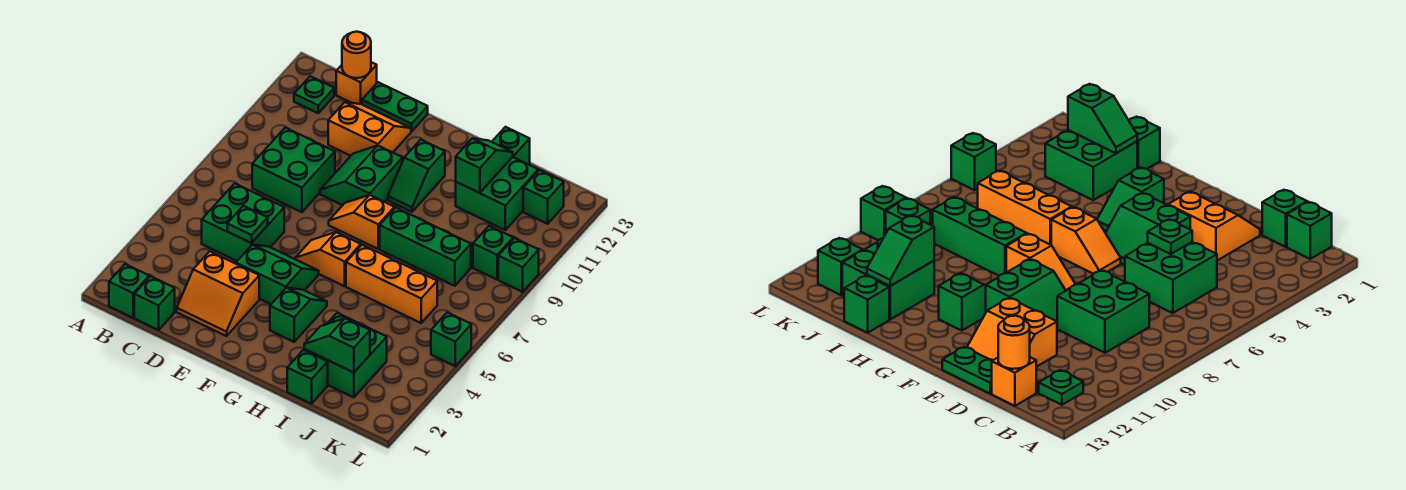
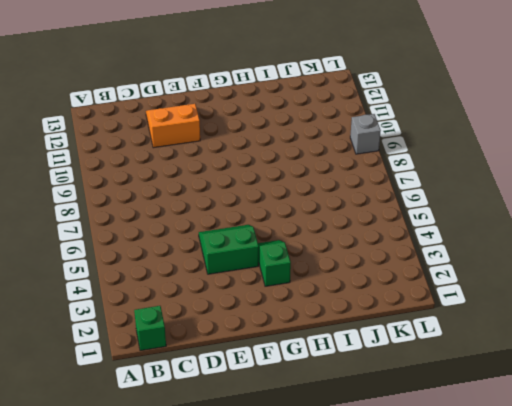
grey brick L9 level 1 -> green brick L9 level 1
none -> green plate B12 level 1
none -> green brick C1 level 1
none -> green brick C5:D6 level 1

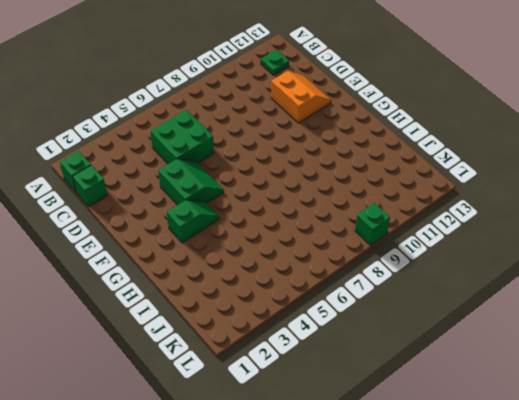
none -> green brick C8:D9 level 1
none -> orange brick C13 level 1
none -> orange slope D2:E3 level 1 top 3

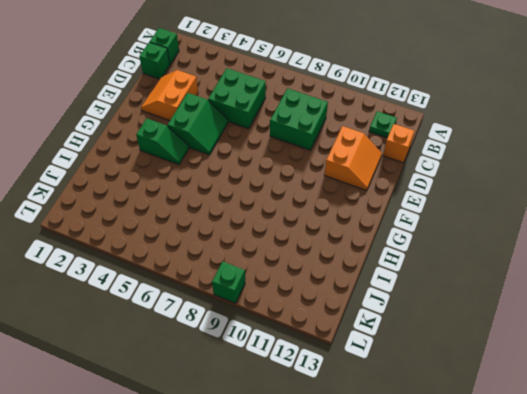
none -> green plate D13:E13 level 1
none -> green slope E9:F10 level 1 top F
none -> orange slope F6:G6 level 1 top G

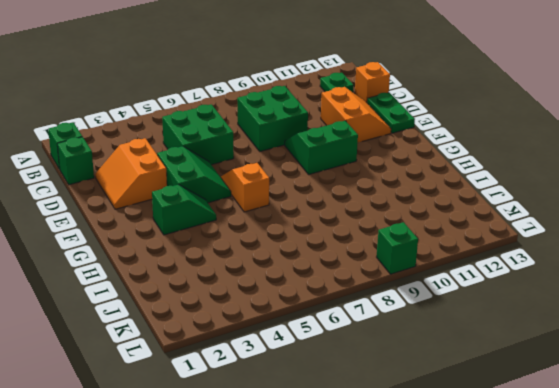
none -> orange slope F8:G8 level 1 top G
none -> green slope G10:G11 level 1 top 11
none -> orange brick H6:J6 level 1

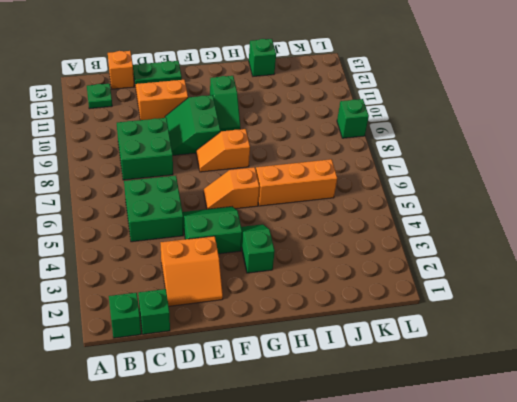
none -> green brick H8:J8 level 1
none -> green brick I1 level 1
none -> green brick I2:J3 level 1

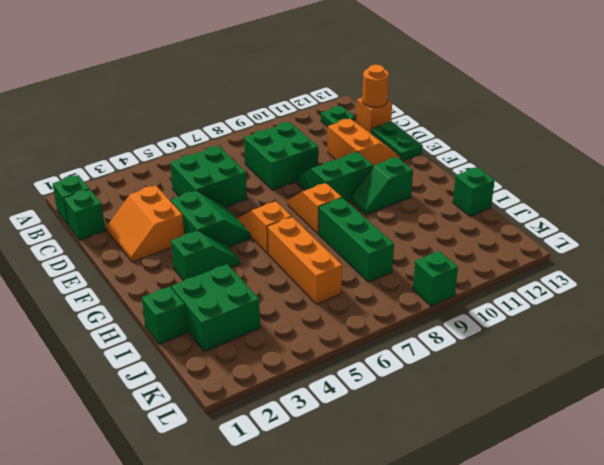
none -> green brick I11:J12 level 1
none -> green brick K9 level 1
none -> green brick K12 level 1

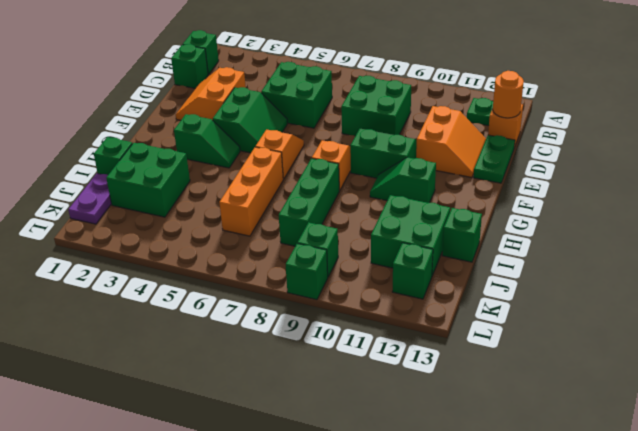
purple plate J1:K1 level 1 -> none
none -> green brick L5 level 1
none -> green plate D5 level 2
none -> green slope I2:J2 level 2 top J

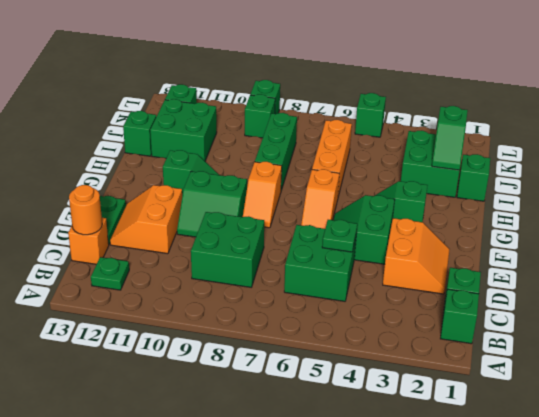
none -> green slope I11:I12 level 2 top 11

